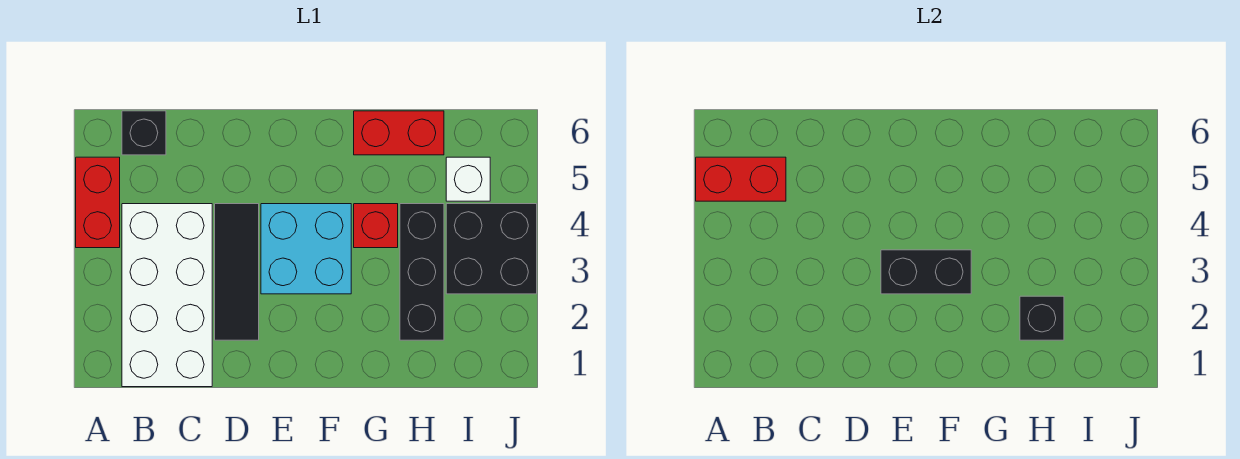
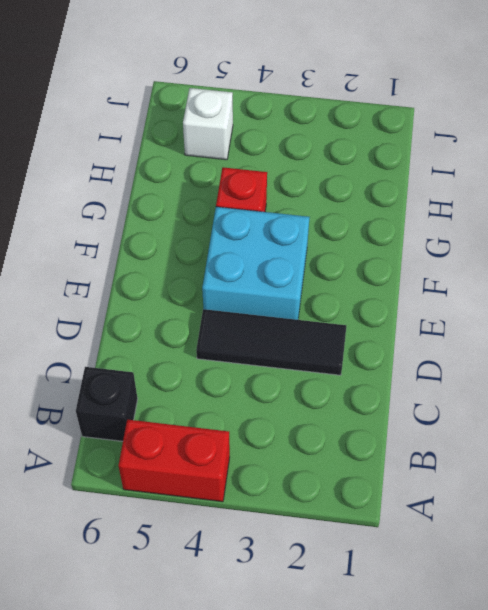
none -> white brick B1:C4 level 1
none -> red brick G6:H6 level 1
none -> black brick H2:H4 level 1

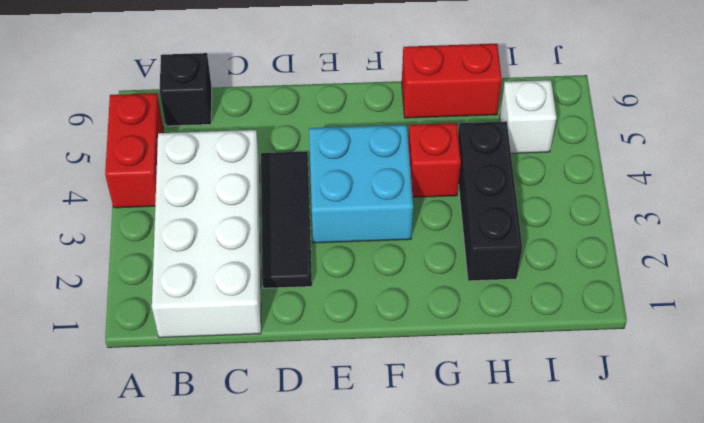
none -> black brick I3:J4 level 1
none -> red brick A5:B5 level 2
none -> black brick E3:F3 level 2

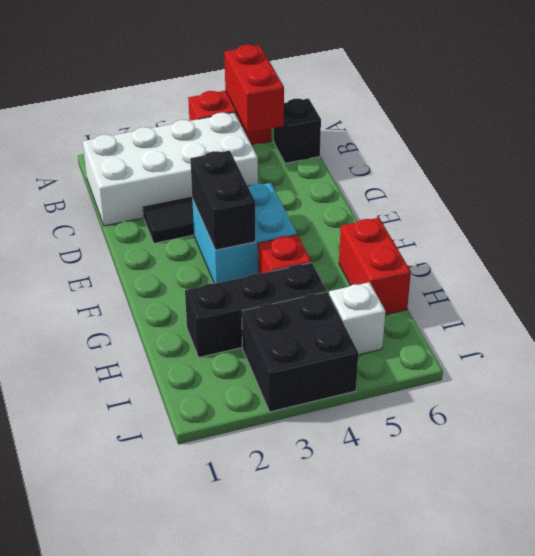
none -> black brick H2 level 2

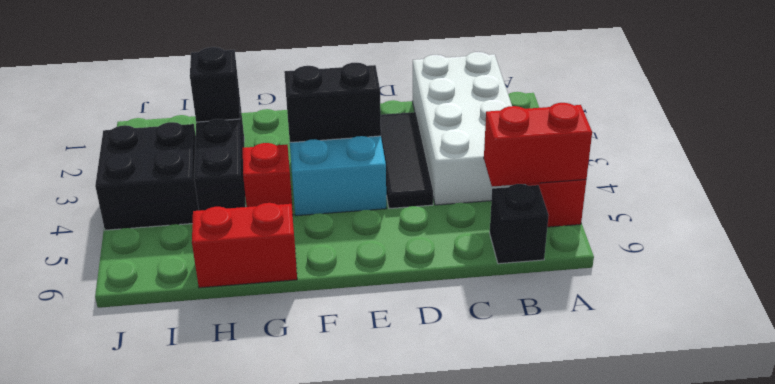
none -> white brick I5 level 1

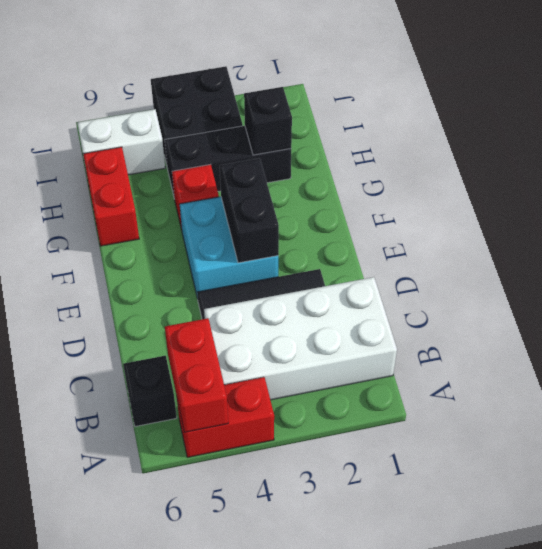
white brick I5:I6 level 1 -> white brick I5 level 1

